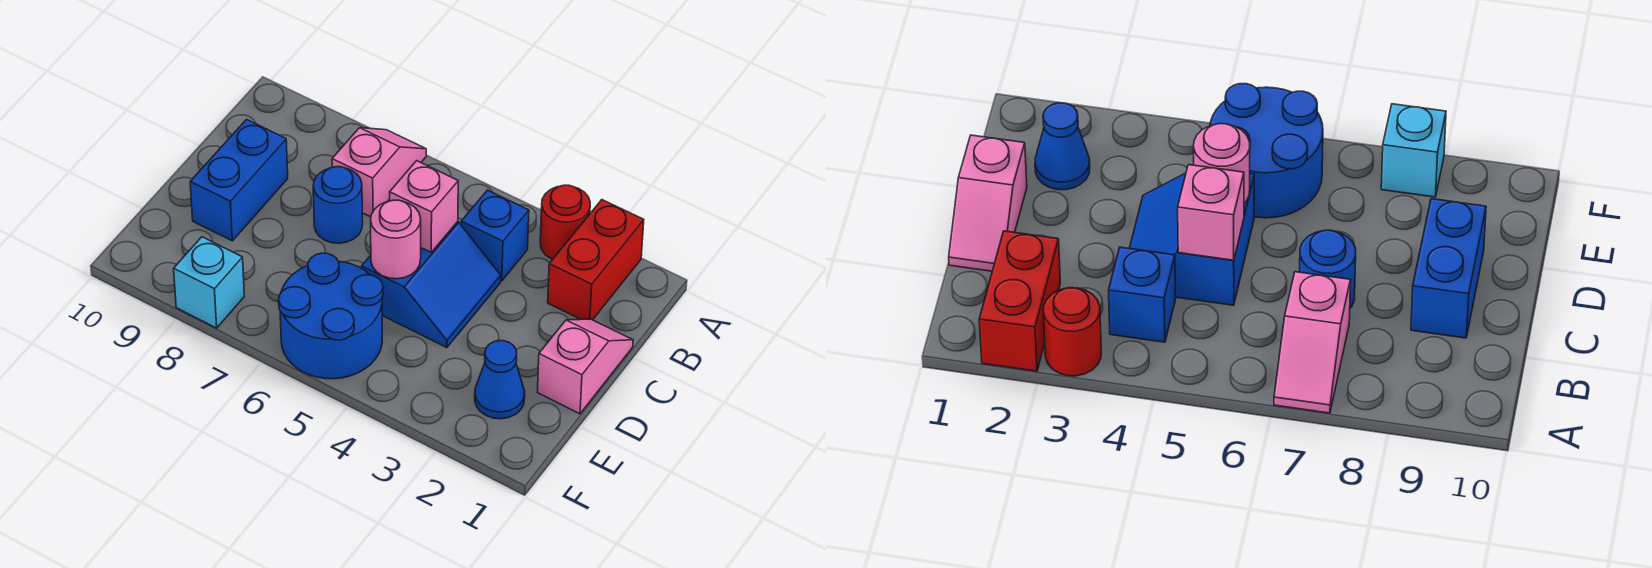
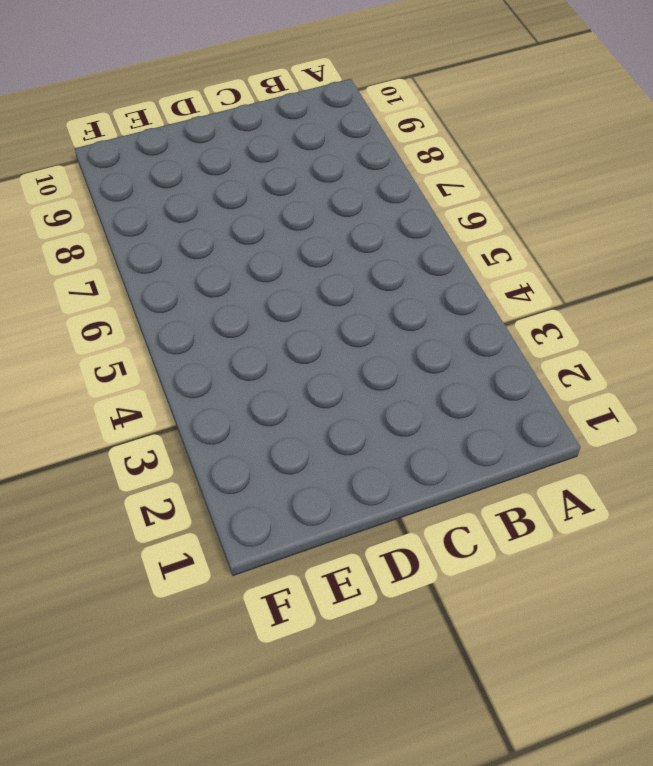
none -> red brick A2:B2 level 1
none -> red round brick A3 level 1
none -> pink slope A7:B7 level 1 top B

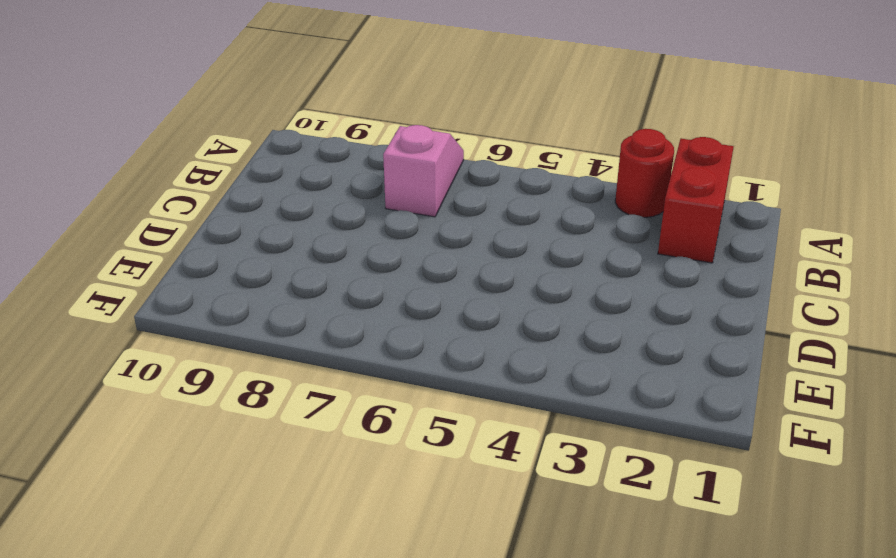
none -> blue brick B4 level 1
none -> pink slope C1:D1 level 1 top D
none -> blue slope C4:D5 level 1 top 5

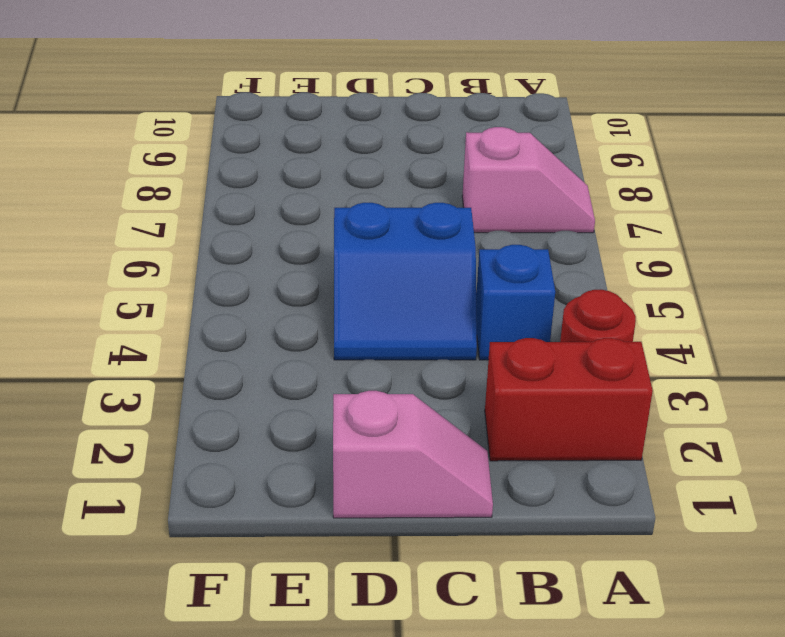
none -> blue round brick C7 level 1
none -> blue brick C9:D9 level 1
none -> blue cone E2 level 1

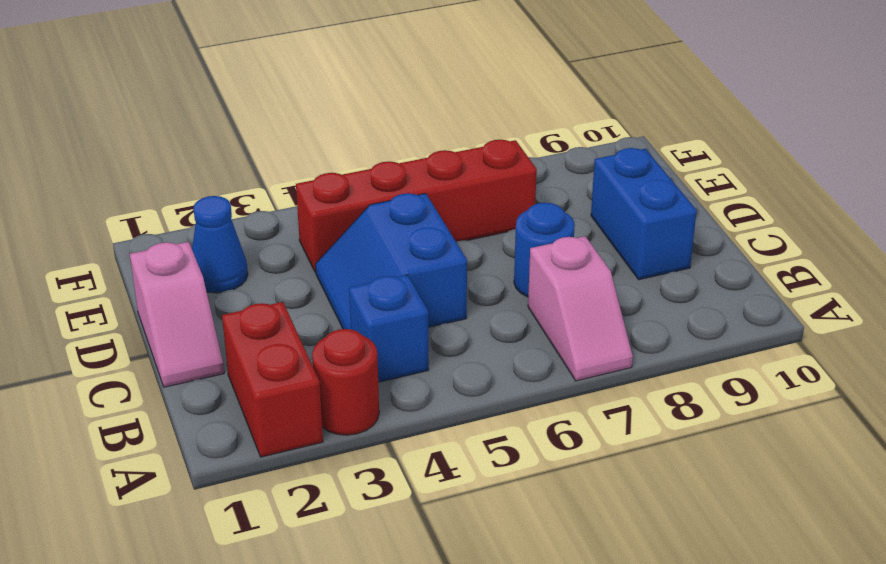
red brick E4:E7 level 1 -> blue round brick E5:F6 level 1
none -> cyan brick F8 level 1
none -> pink brick C5 level 2
none -> pink round brick D5 level 2

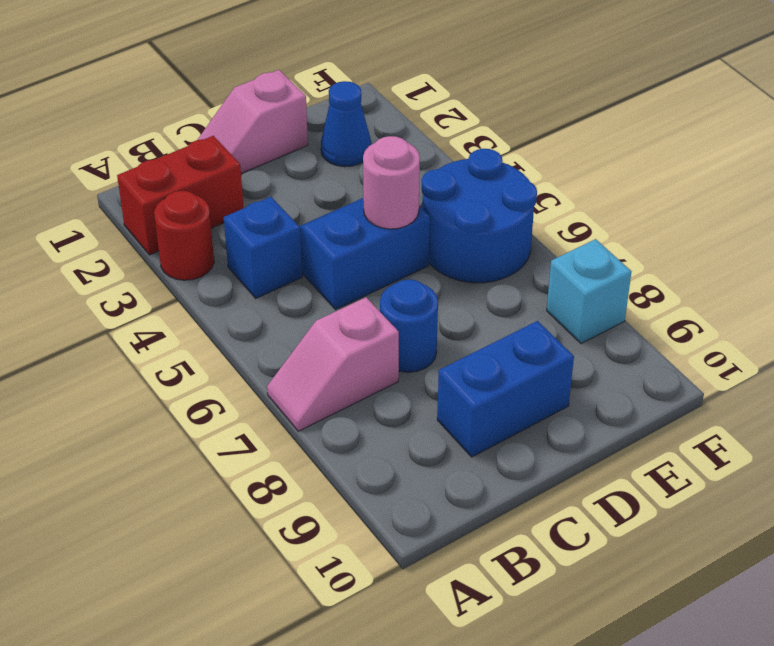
none -> pink brick C5 level 2

